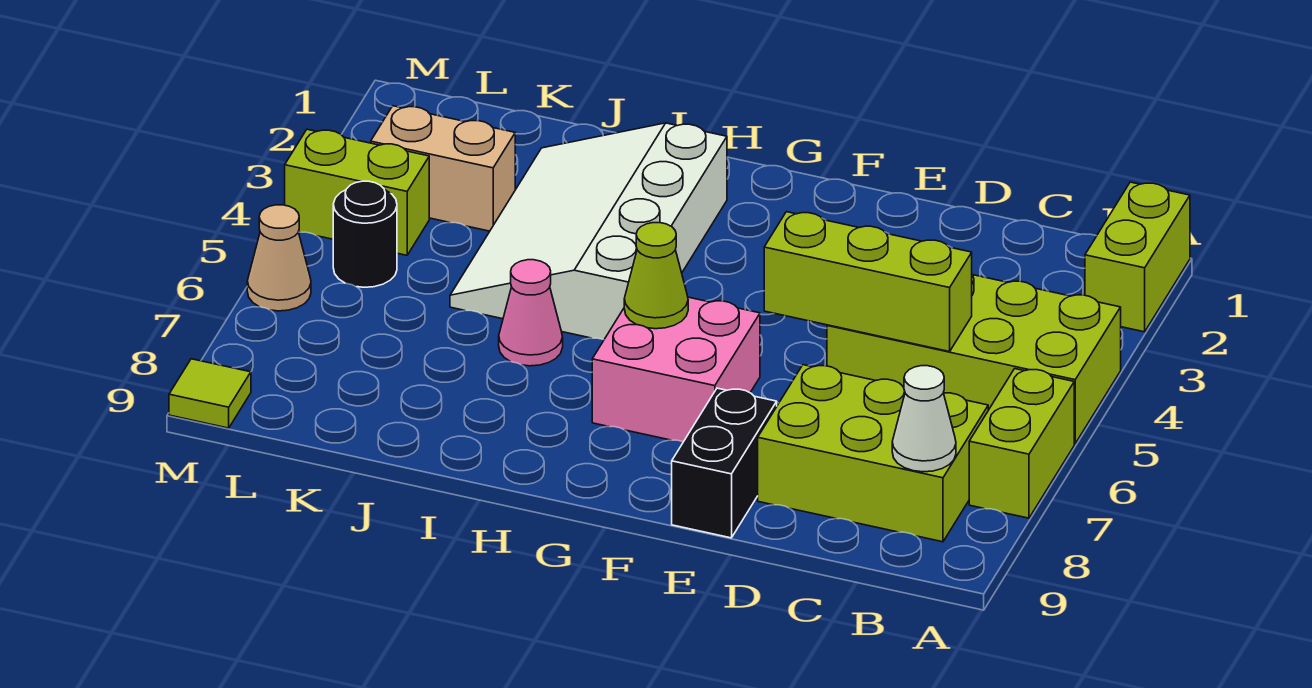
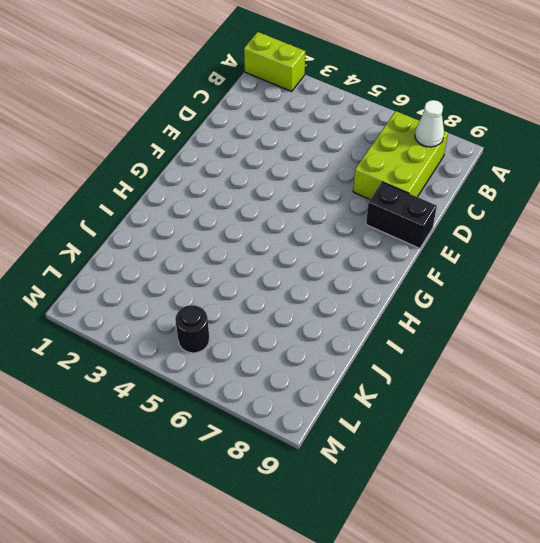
none -> lime brick A4:D5 level 1
none -> lime brick A6:A7 level 1
none -> pink brick F6:G7 level 1

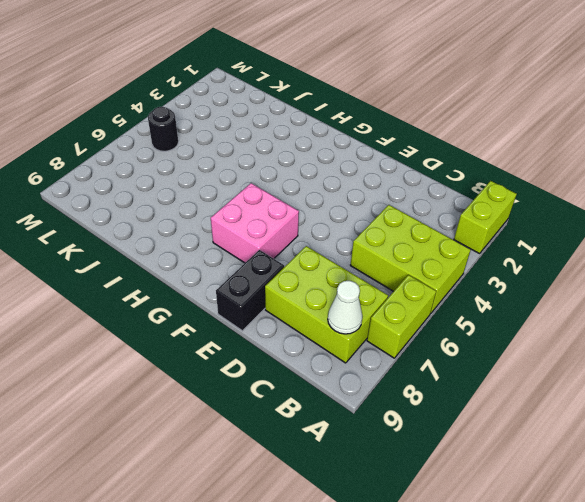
lime brick A4:C5 level 1 -> lime brick A4:D5 level 1
none -> white slope H2:J5 level 1 top H
none -> pink cone I6 level 1
none -> tan brick K3:L3 level 1

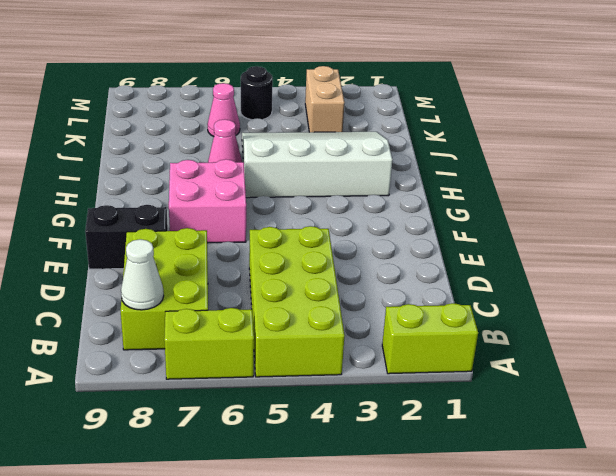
pink cone K6 level 1 -> none
none -> lime brick L4:M4 level 1
none -> tan cone M6 level 1
none -> lime tile M9 level 1

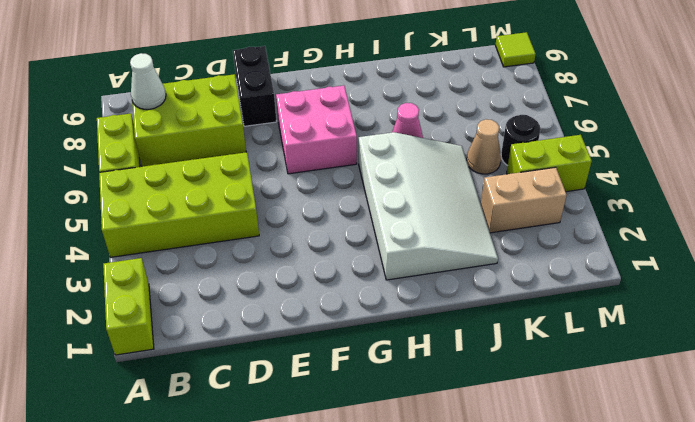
tan cone K5 level 1 -> tan cone M6 level 1
none -> lime brick C5:E5 level 2
none -> lime cone G6 level 2

